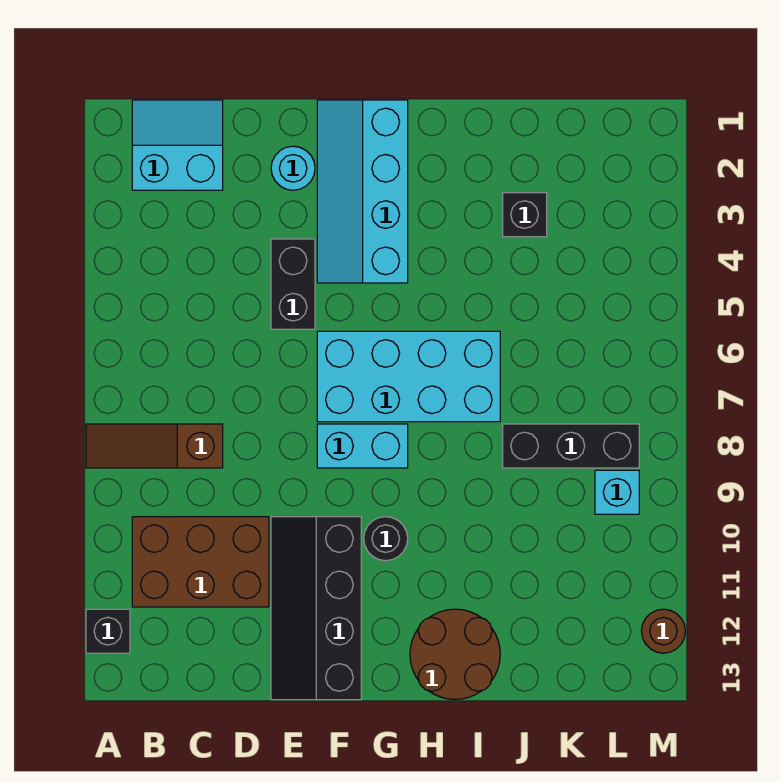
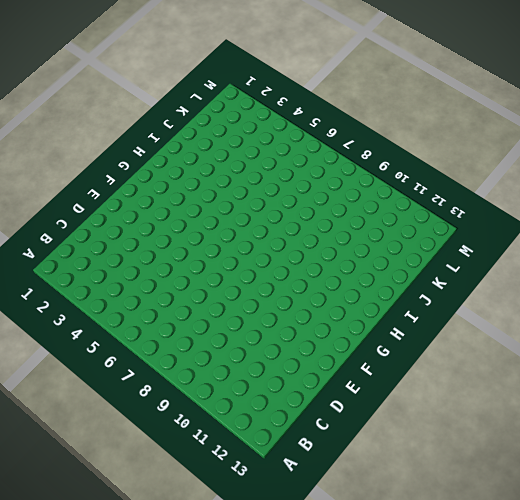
none -> brown slope A8:C8 level 1 top C
none -> black brick A12 level 1
none -> cyan slope B1:C2 level 1 top 2

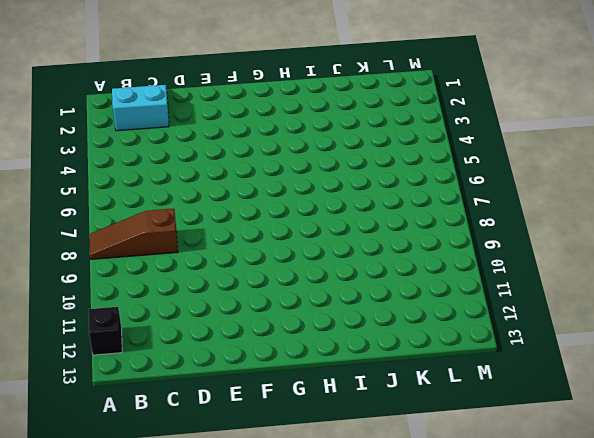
none -> brown brick B10:D11 level 1
none -> cyan round brick E2 level 1
none -> black brick E4:E5 level 1

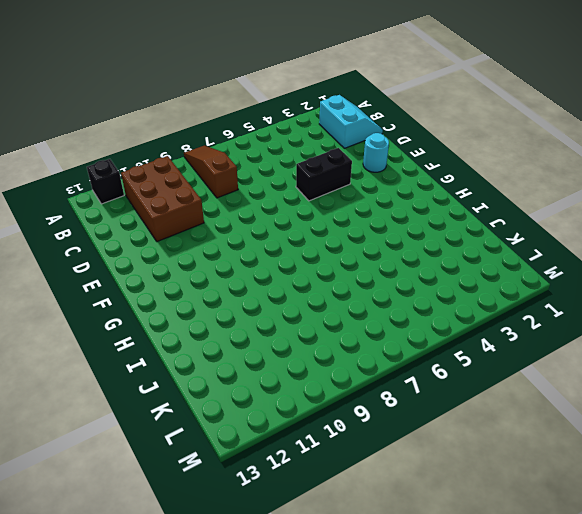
none -> black slope E10:F13 level 1 top F
none -> cyan slope F1:G4 level 1 top G
none -> cyan brick F6:I7 level 1

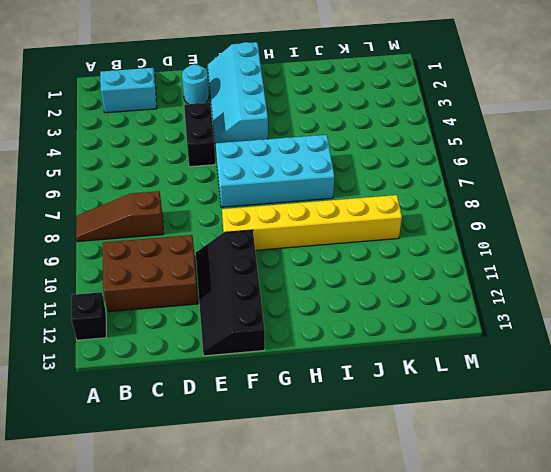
yellow brick F9:K9 level 1 -> none
none -> cyan brick F8:G8 level 1
none -> black round brick G10 level 1
none -> brown round brick H12:I13 level 1

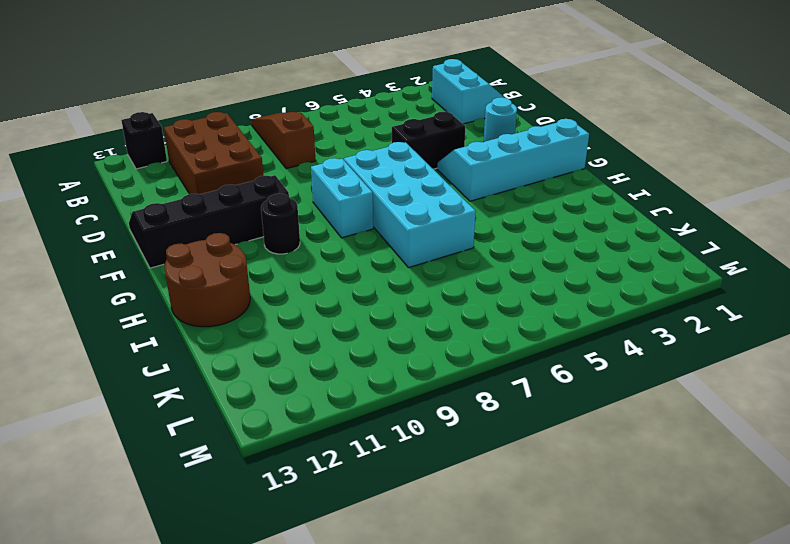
none -> black brick J3 level 1
none -> black brick J8:L8 level 1
none -> cyan brick L9 level 1

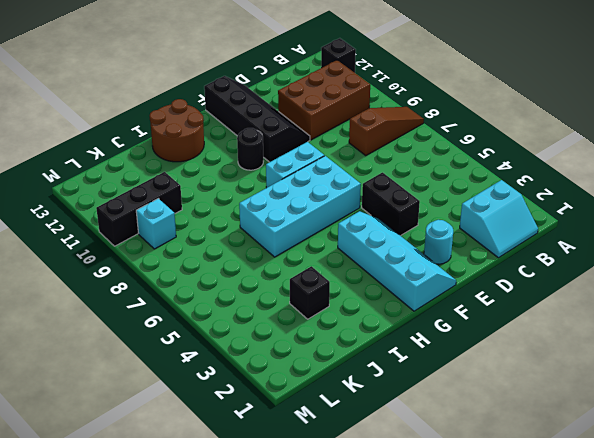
black brick K10:M10 level 1 -> black brick J8:L8 level 1
none -> brown round brick M12 level 1

